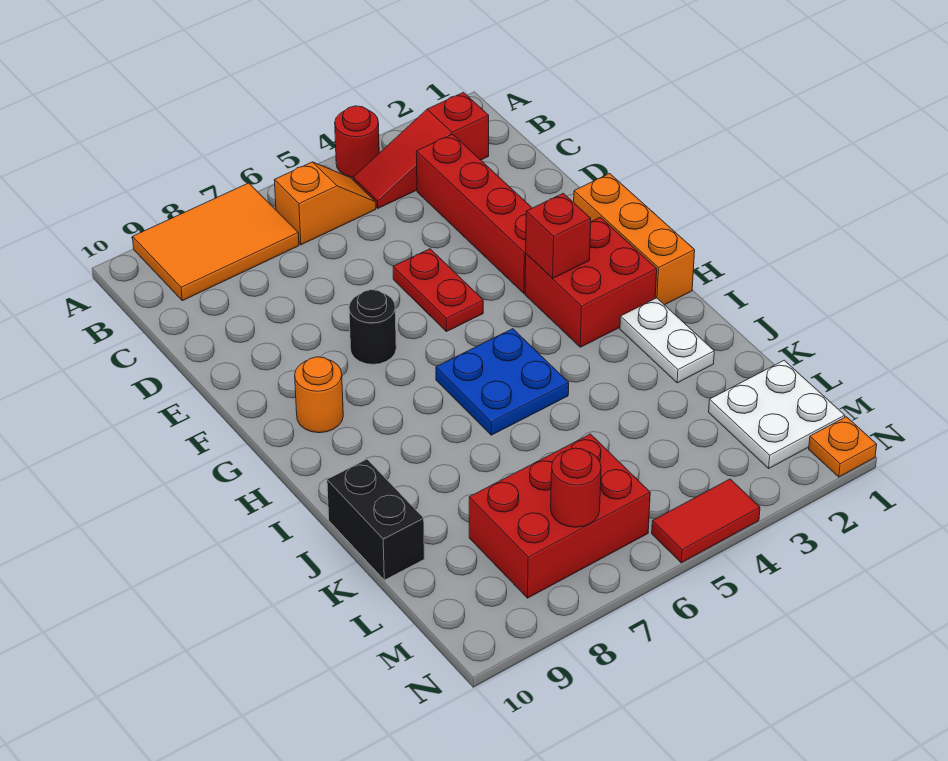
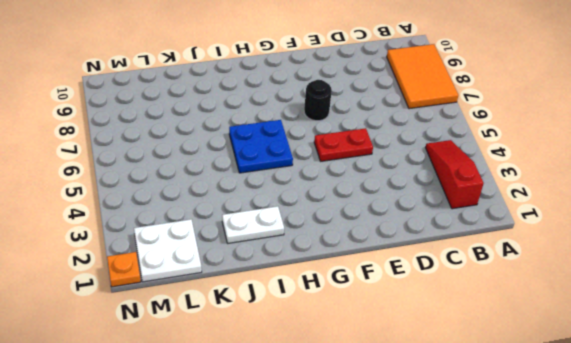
none -> red round brick A4 level 1
none -> orange slope B5:B6 level 1 top 6
none -> red brick C3:F3 level 1

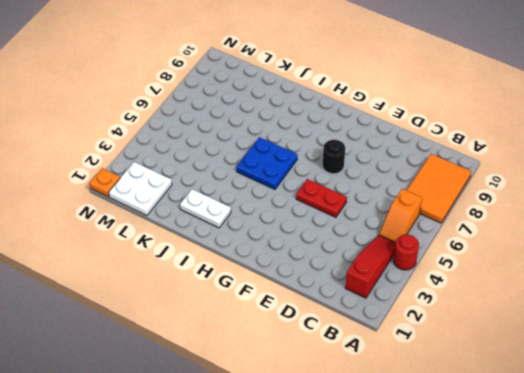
none -> red brick C3:F3 level 1
none -> orange brick F1:H1 level 1
none -> red brick G2:H3 level 1

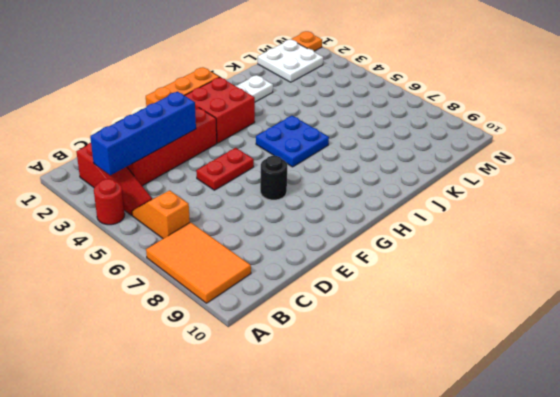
blue brick B3:E3 level 2 -> none
none -> orange round brick G9 level 1
none -> black brick J10:K10 level 1
none -> red brick L6:M8 level 1

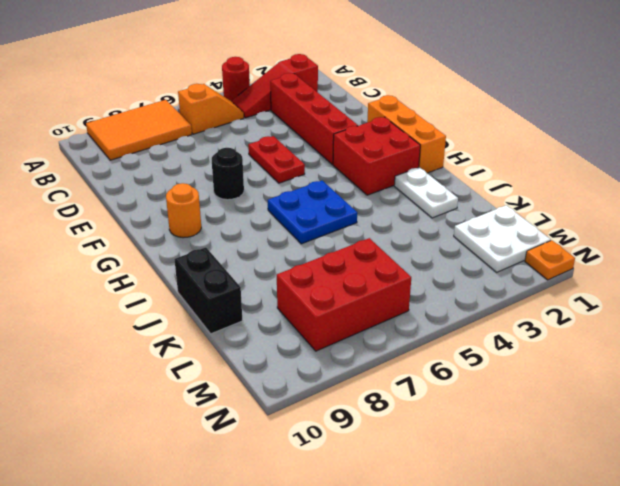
none -> red tile N4:N5 level 1
none -> red brick G3 level 2
none -> red round brick M7 level 2

